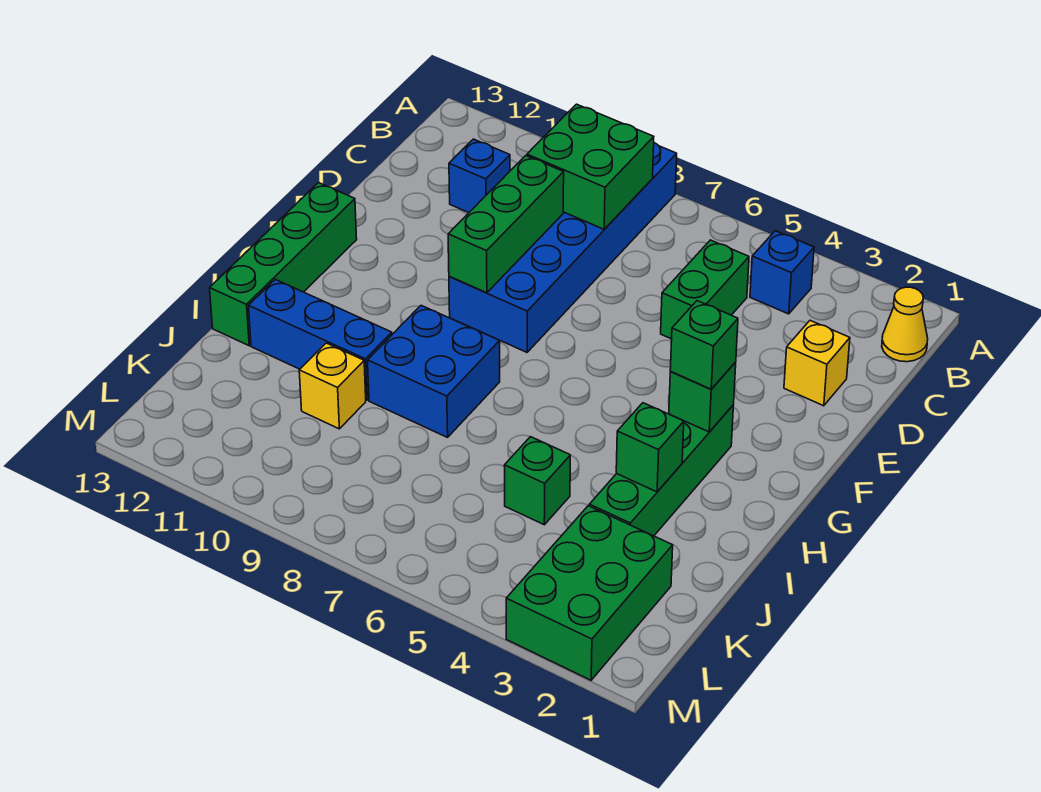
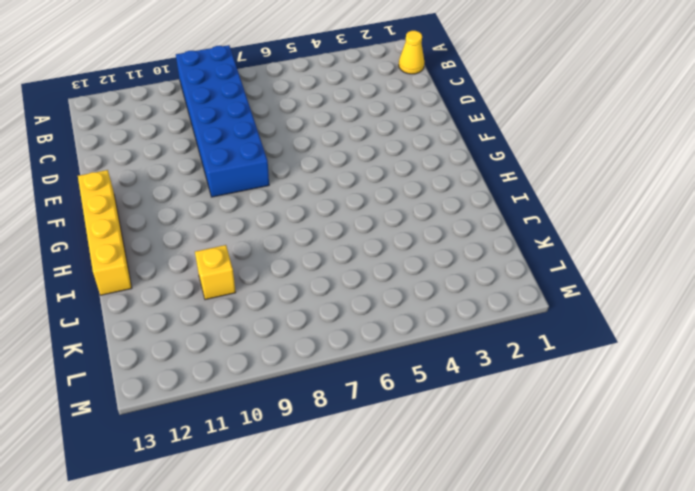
yellow brick F13:I13 level 1 -> green brick F13:I13 level 1
none -> blue brick B4 level 1
none -> green brick C5:D5 level 1
none -> blue brick C11 level 1

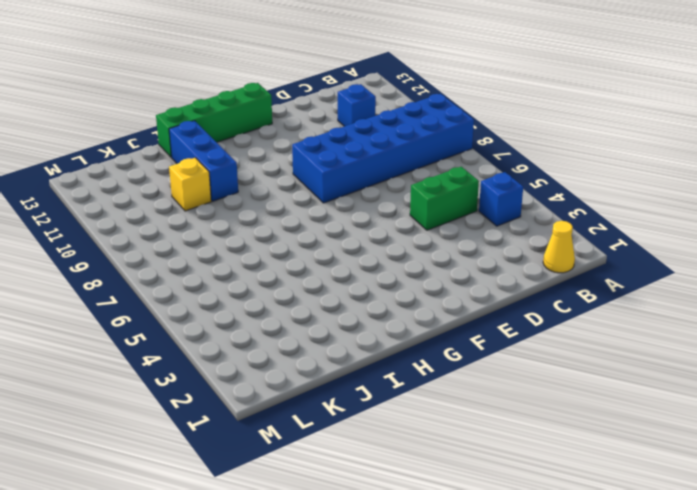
none -> yellow brick D2 level 1
none -> green brick G3:J3 level 1
none -> blue brick H8:I9 level 1

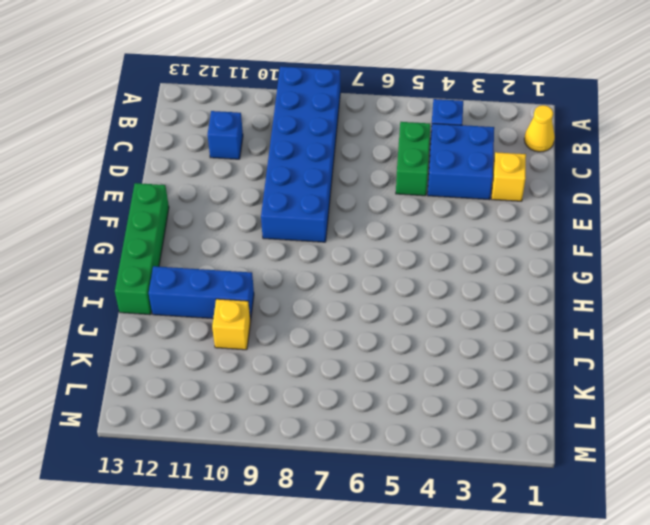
blue brick C3:D4 level 1 -> blue brick H8:I9 level 1
none -> green brick G3:J3 level 1
none -> green brick J5 level 1
none -> green brick K2:M3 level 1

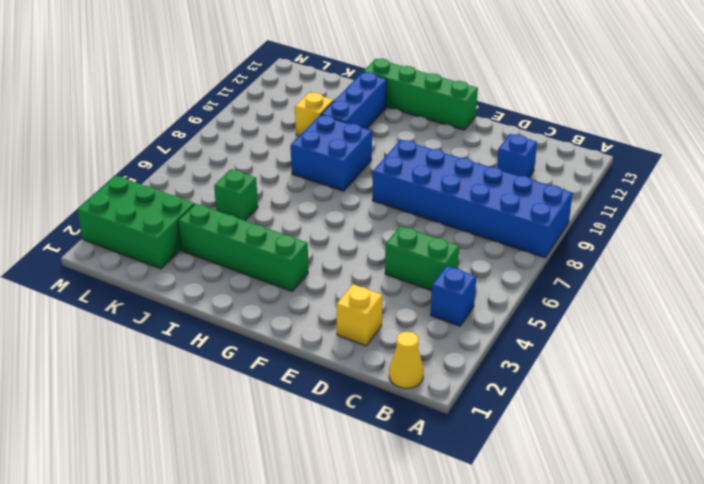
none -> green brick B8:C9 level 2
none -> green brick D9:F9 level 2
none -> green brick G3 level 2

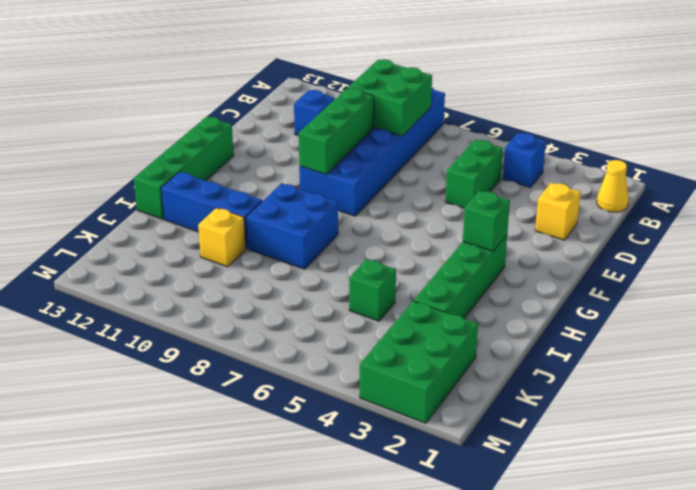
none -> green brick I3 level 2
none -> green brick G3 level 3

